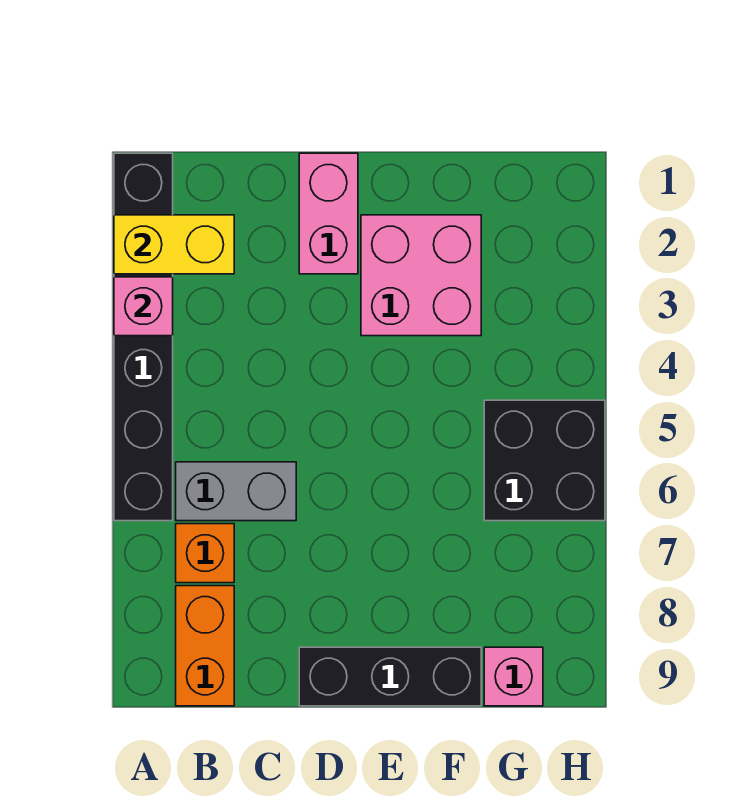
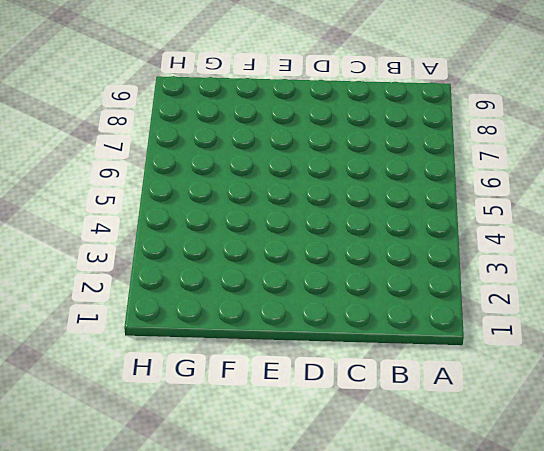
none -> black brick A1:A6 level 1
none -> grey brick B6:C6 level 1

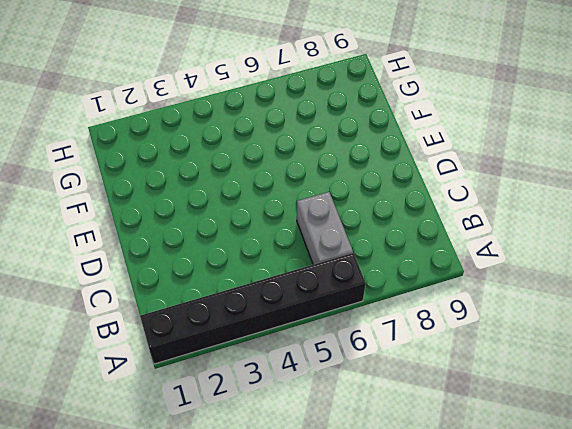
none -> orange brick B7 level 1
none -> orange brick B8:B9 level 1

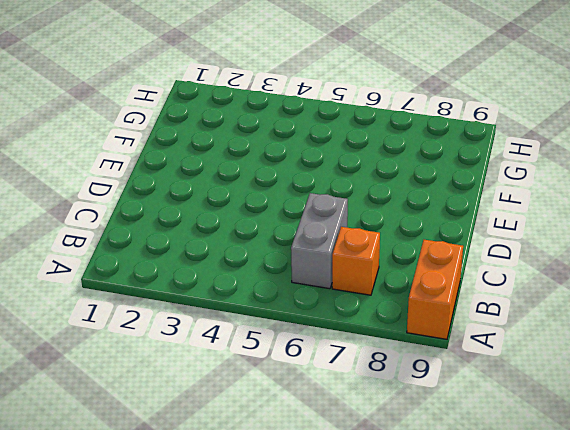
orange brick A9:B9 level 1 -> orange brick B8:B9 level 1
none -> black brick A1:A6 level 1
none -> pink brick D1:D2 level 1

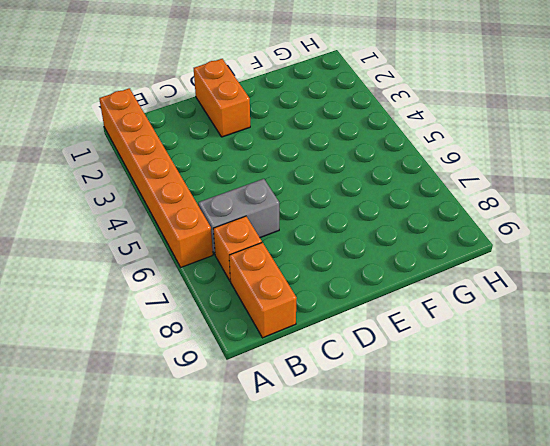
orange brick A1:A6 level 1 -> black brick A1:A6 level 1
orange brick D1:D2 level 1 -> pink brick D1:D2 level 1
none -> black brick D9:F9 level 1
none -> pink brick E2:F3 level 1

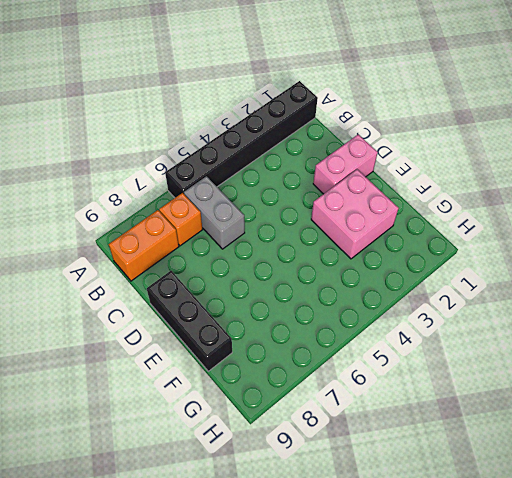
none -> black brick G5:H6 level 1
none -> pink brick G9 level 1

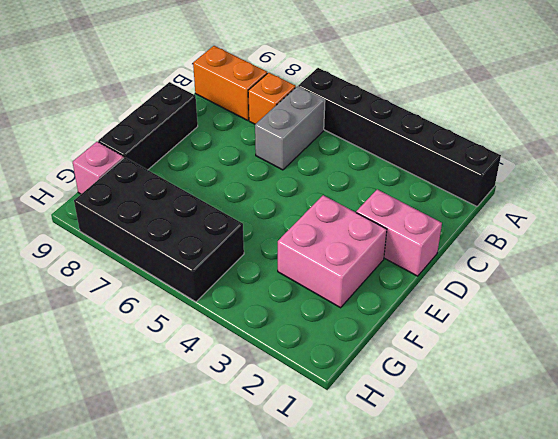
black brick G5:H8 level 1 -> black brick G5:H6 level 1
none -> yellow brick A2:B2 level 2
none -> pink brick A3 level 2

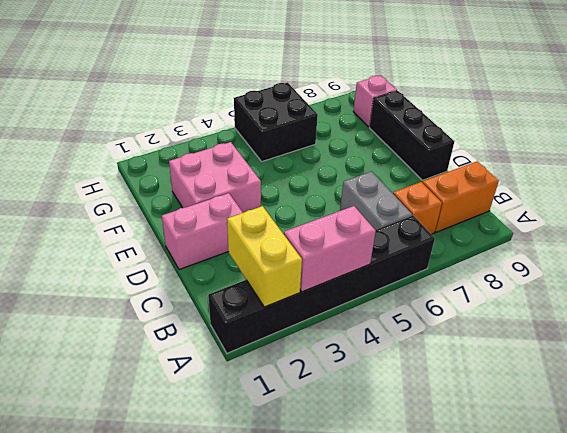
pink brick A3:A4 level 2 -> pink brick A3 level 2

